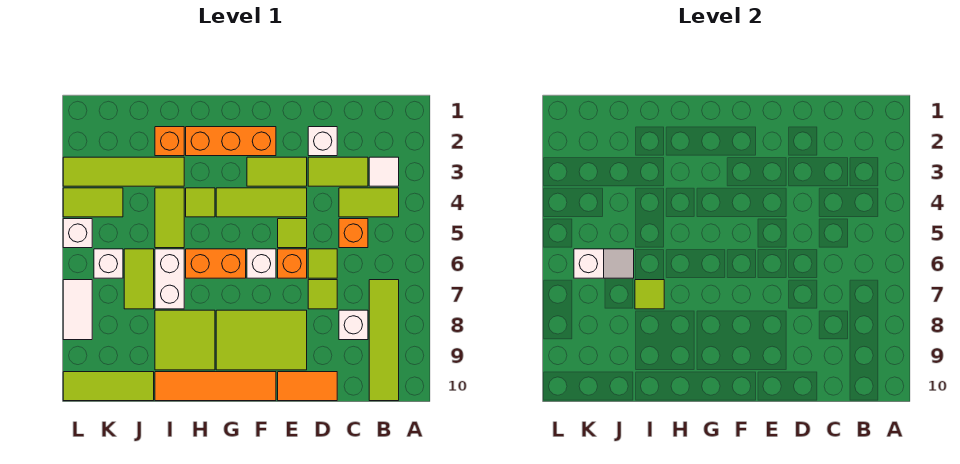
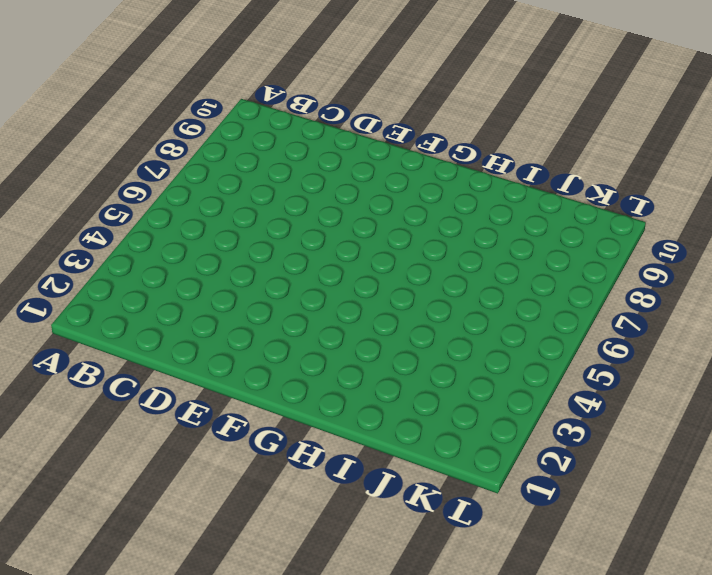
none -> white tile B3 level 1
none -> lime tile B4:C4 level 1
none -> lime tile B7:B10 level 1
none -> lime tile C3:D3 level 1

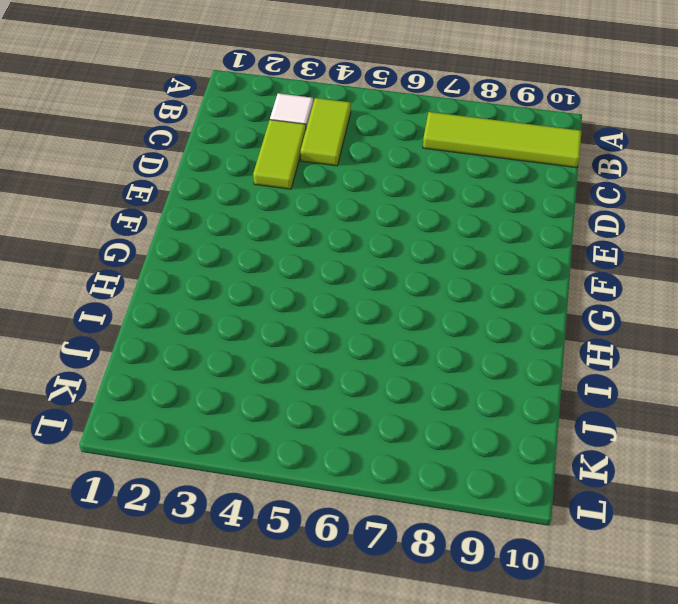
none -> orange brick C5 level 1
none -> white brick C8 level 1
none -> white brick D2 level 1
none -> lime tile D6 level 1

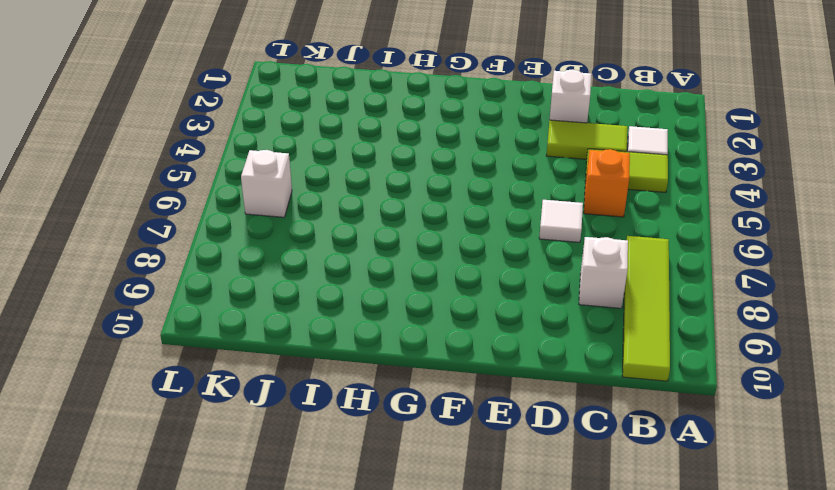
white tile D6 level 1 -> lime tile D6 level 1
none -> lime tile D7 level 1
none -> orange tile D10:E10 level 1
none -> lime tile E3:F3 level 1
none -> lime tile E4:G4 level 1

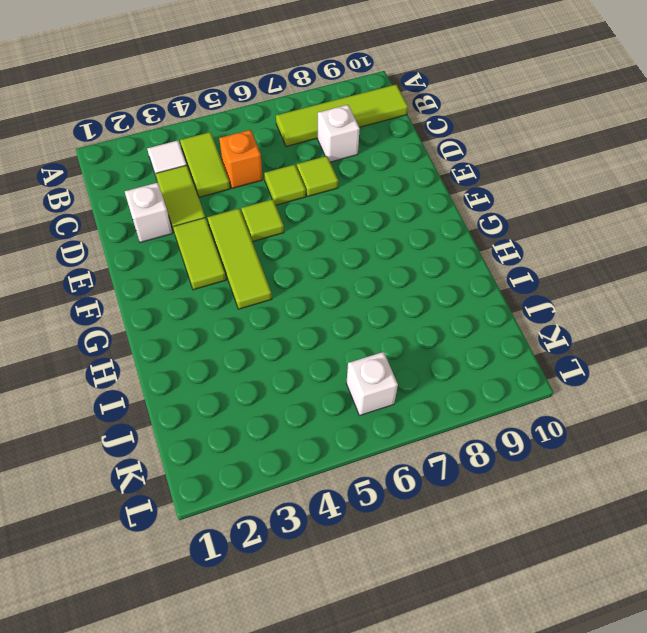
none -> orange tile D10:E10 level 1
none -> orange brick E6 level 1
none -> lime tile E8:G9 level 1
none -> orange brick F2:H2 level 1

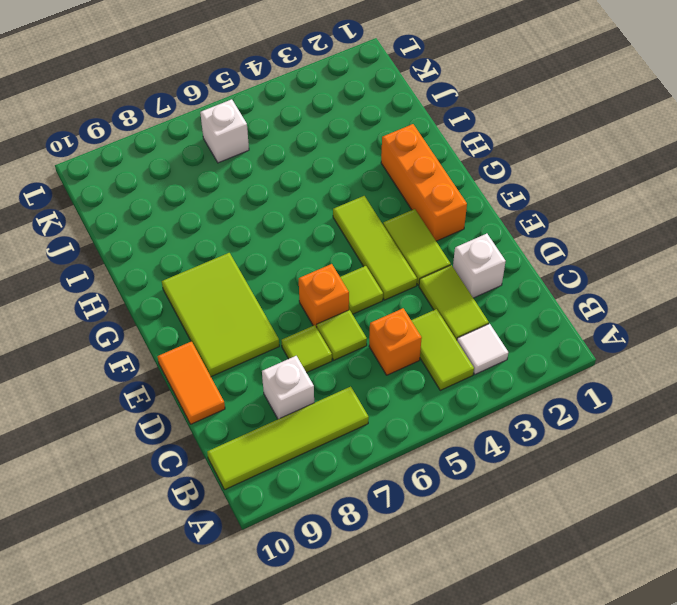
none -> white brick F6 level 1
none -> orange tile F10:I10 level 1
none -> orange brick G6:H6 level 1
none -> lime tile H4 level 1

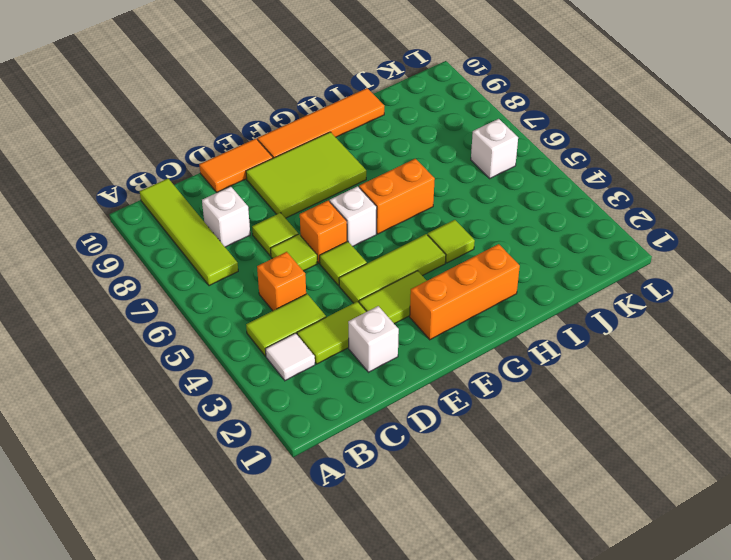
none -> lime tile H8:I9 level 1
none -> orange brick I2 level 1
none -> lime tile I3:L3 level 1
none -> lime tile I4:I5 level 1

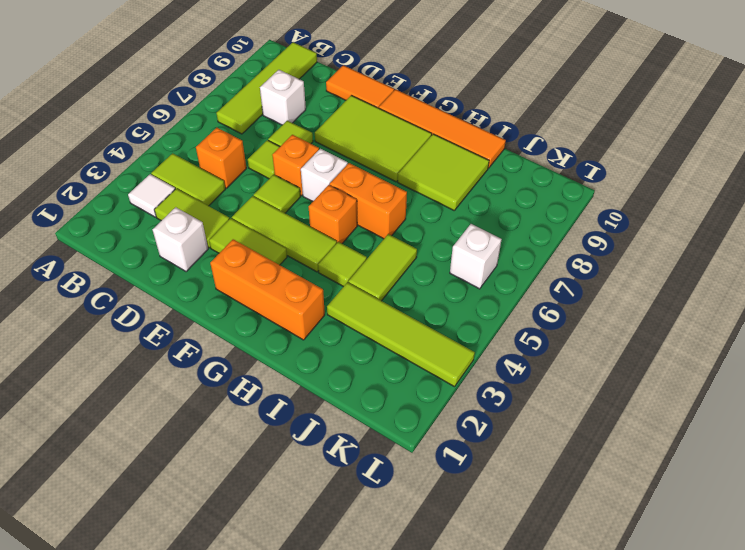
orange brick G5 level 1 -> orange brick I2 level 1
none -> white brick I6:I7 level 1
none -> lime tile J6:J7 level 1
none -> lime tile J10:L10 level 1
none -> lime tile K4:L4 level 1

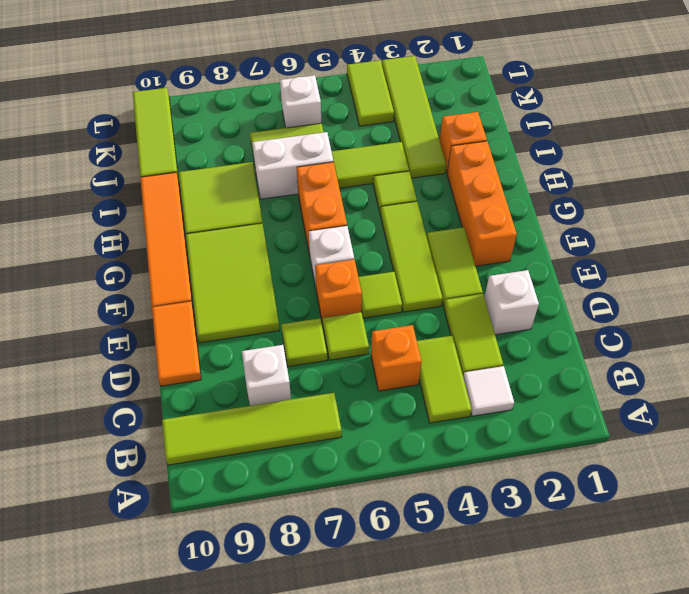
none -> white brick L5 level 1
none -> white tile L7:L8 level 1
none -> lime tile I7 level 2
none -> white slope J6:K6 level 2 top K

